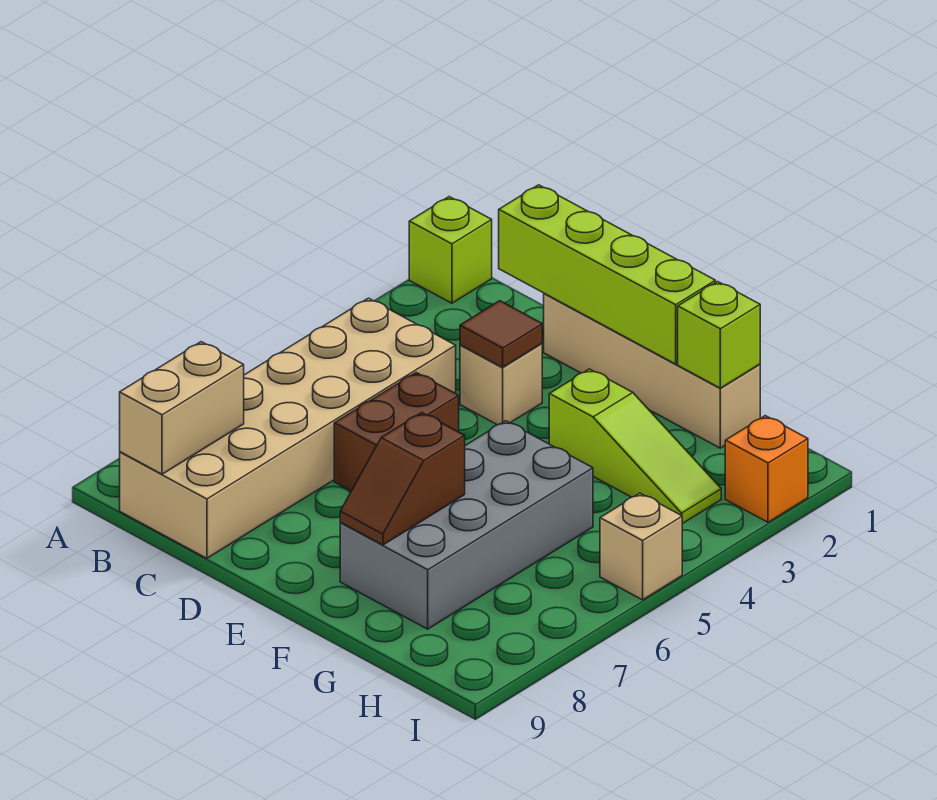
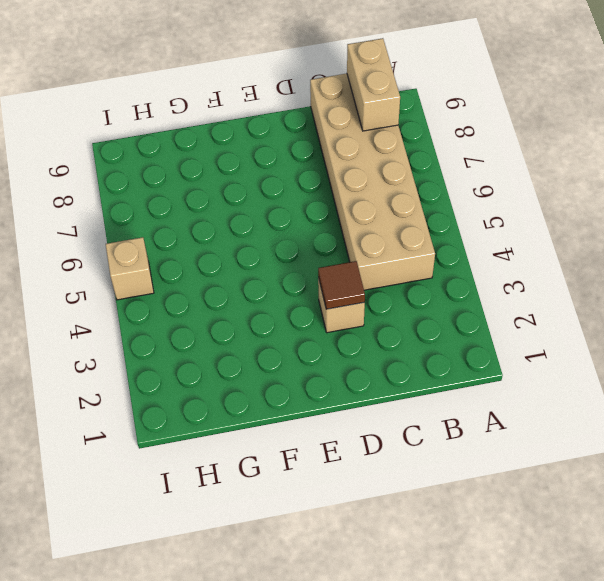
none -> lime brick A1 level 1
none -> tan brick D1:G1 level 1
none -> brown brick D5:D6 level 1

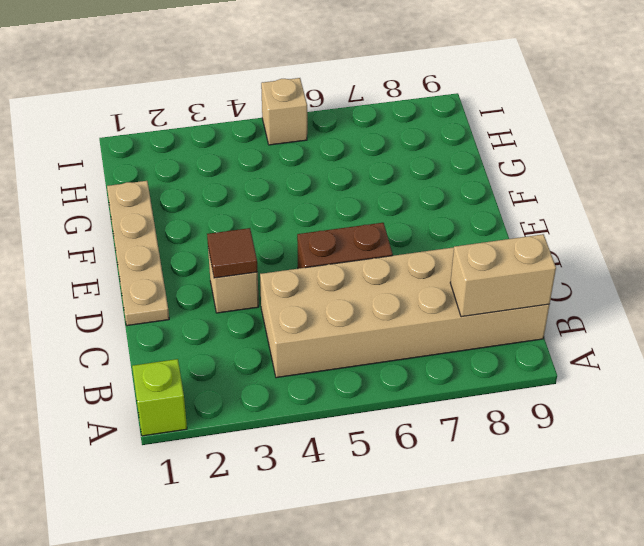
tan plate D1:G1 level 1 -> tan brick D1:G1 level 1
none -> lime slope F3:H3 level 1 top F
none -> grey brick F5:G8 level 1
none -> orange brick I2 level 1

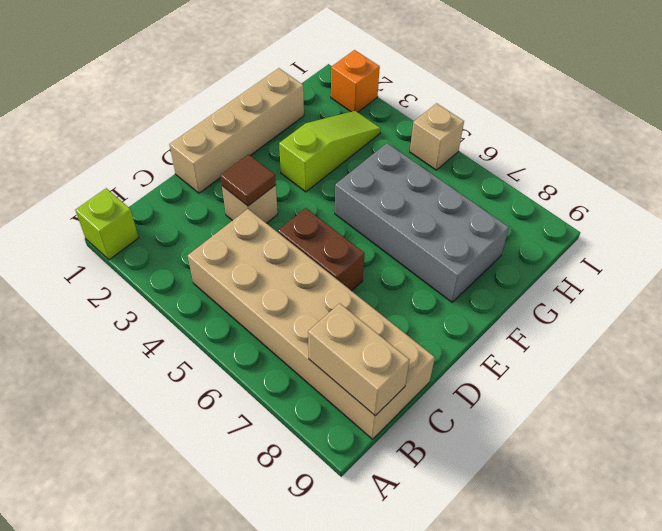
none -> lime brick C1:F1 level 2
none -> brown slope F7:F8 level 2 top 7
none -> lime brick G1 level 2

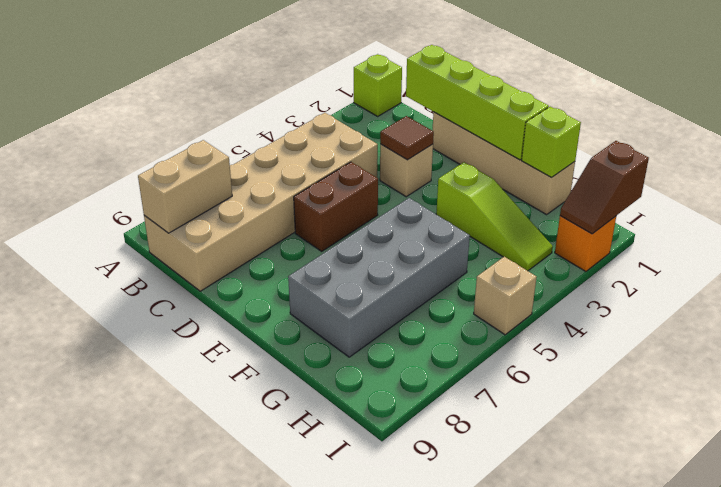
brown slope I1:I2 level 2 top 1 -> brown slope F7:F8 level 2 top 7

